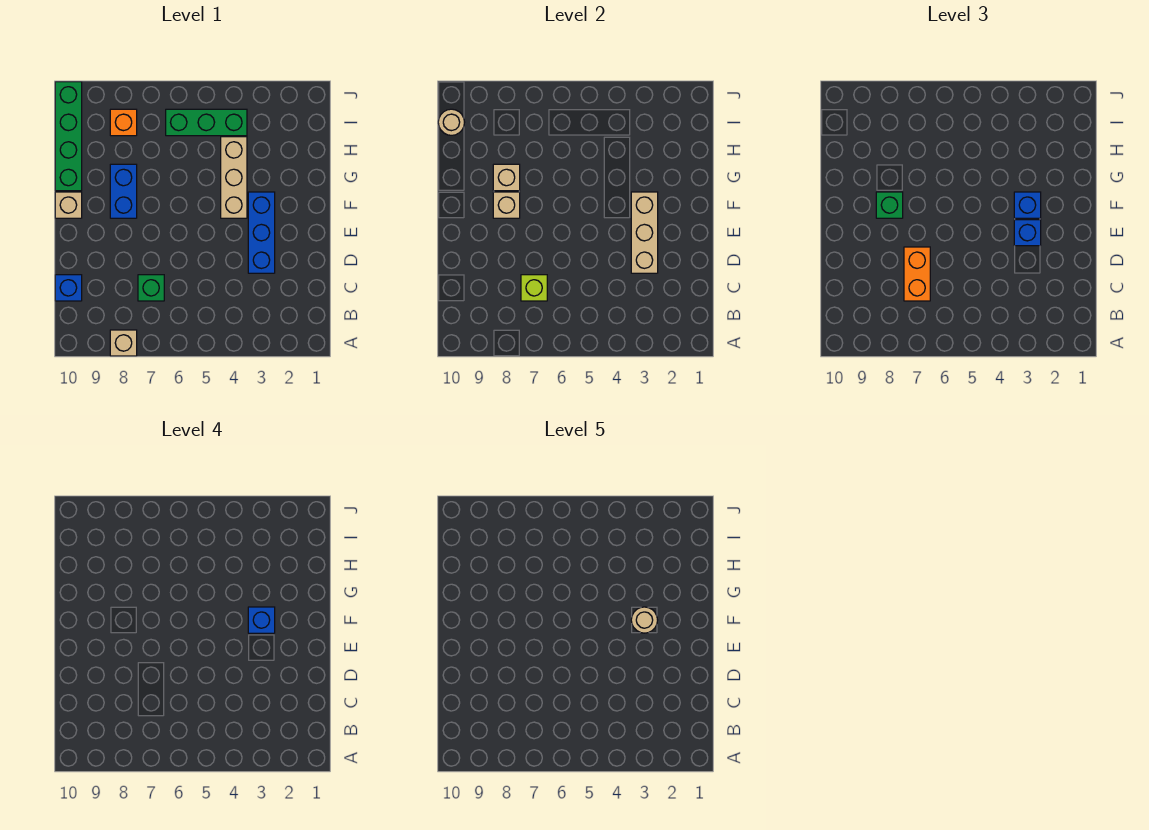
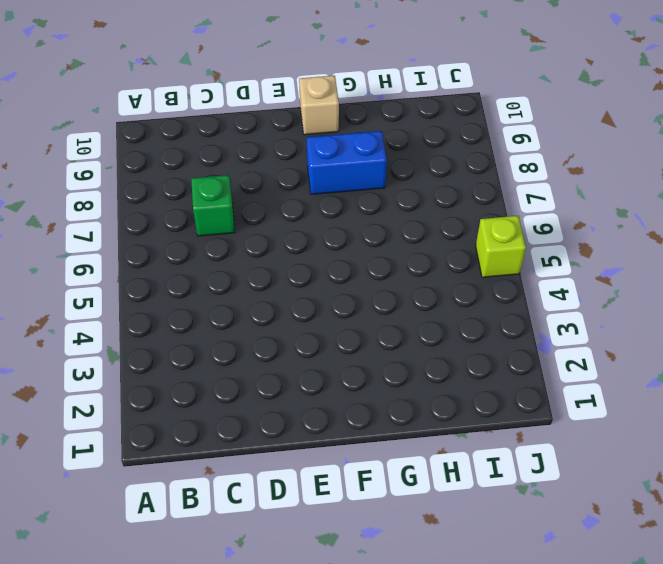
lime brick J5 level 1 -> lime brick C7 level 2
none -> tan brick A8 level 1
none -> blue brick C10 level 1
none -> blue brick D3:F3 level 1

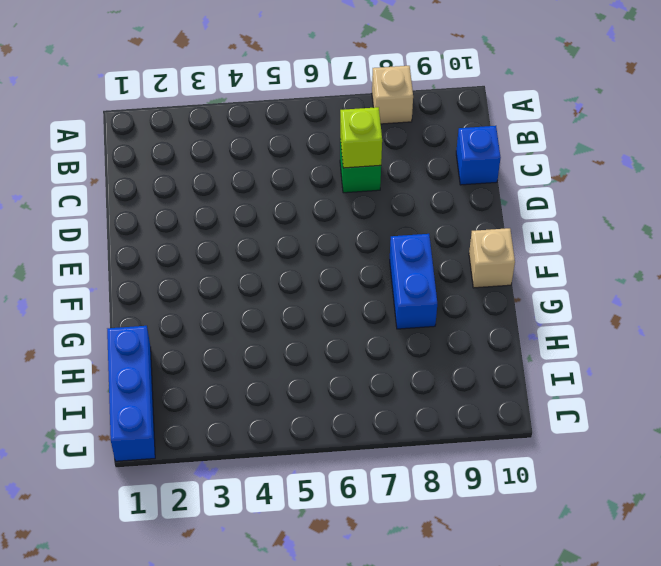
blue brick H1:J1 level 1 -> blue brick D3:F3 level 1
none -> tan brick F4:H4 level 1
none -> green brick G10:J10 level 1
none -> green brick I4:I6 level 1

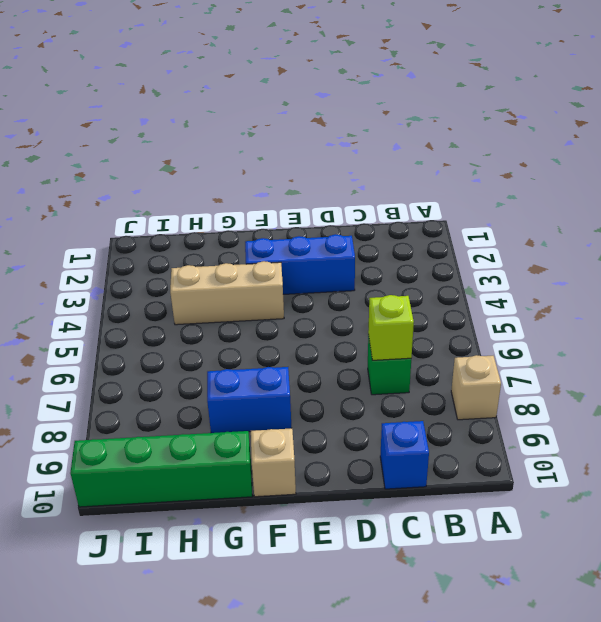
none -> green brick I4:I6 level 1
none -> orange brick I8 level 1
none -> tan brick D3:F3 level 2

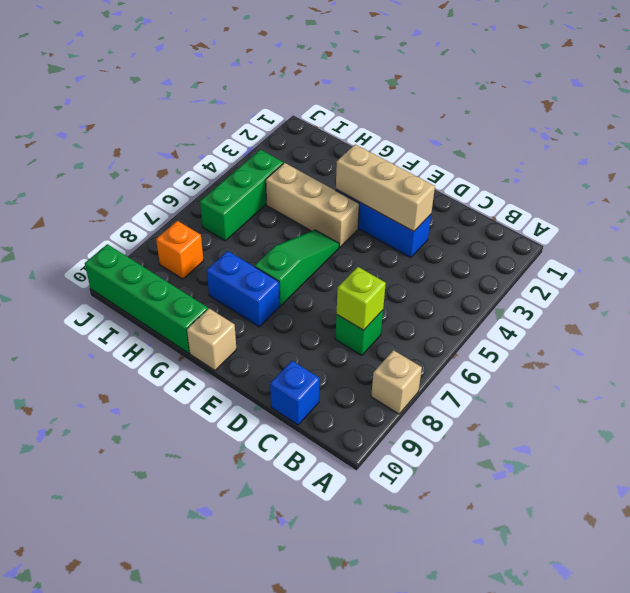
green slope F5:F7 level 1 top 7 -> none
none -> tan brick F8 level 2
none -> tan brick G8 level 2
none -> tan round brick I10 level 2

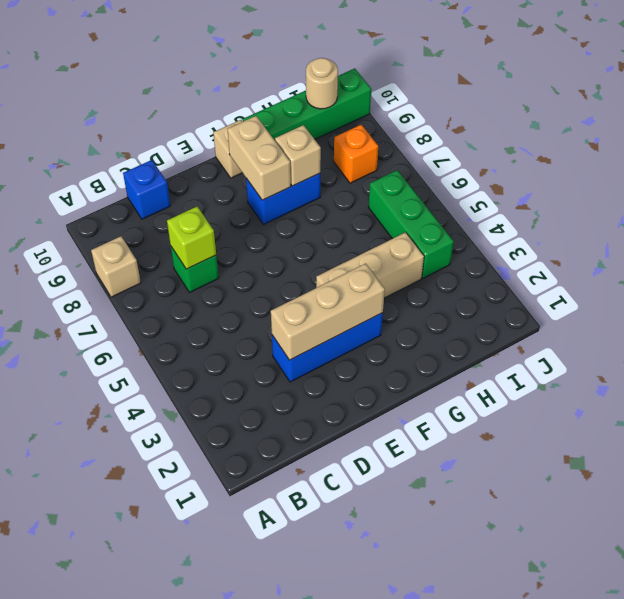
tan brick F8:F9 level 2 -> tan brick F8 level 2
none -> orange brick C7:D7 level 3
none -> blue brick E3 level 3
none -> blue brick F3 level 3

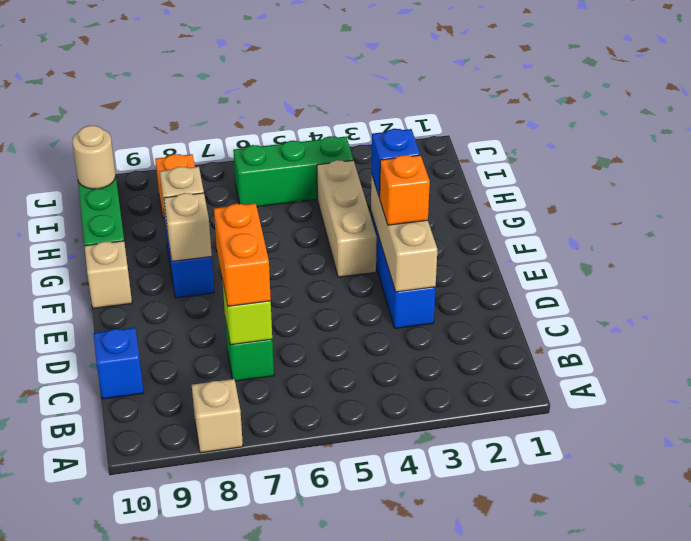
orange brick E3 level 3 -> blue brick E3 level 3
none -> green brick F8 level 3
none -> blue brick F3 level 4
none -> tan round brick F3 level 5

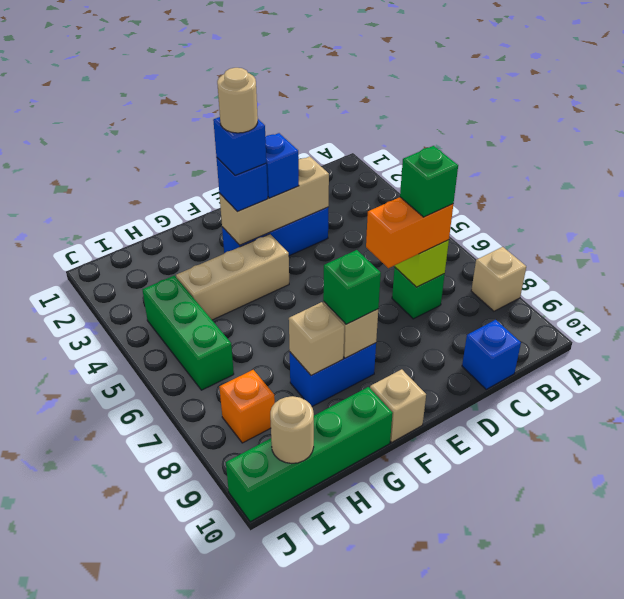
green brick C7 level 4 -> none

